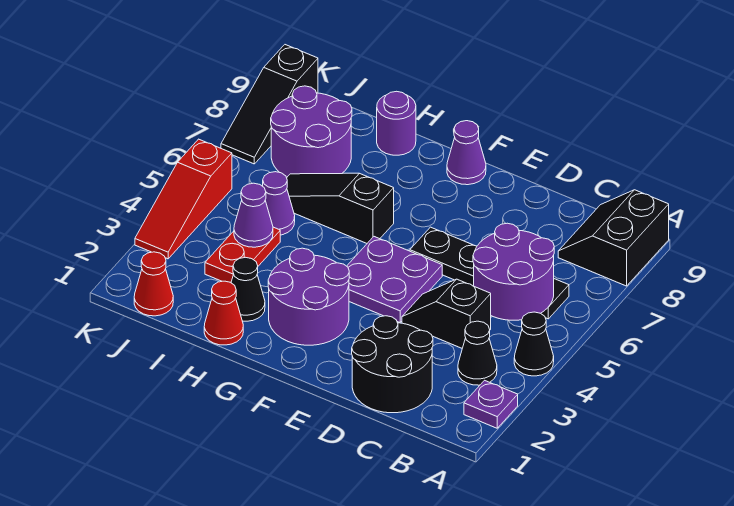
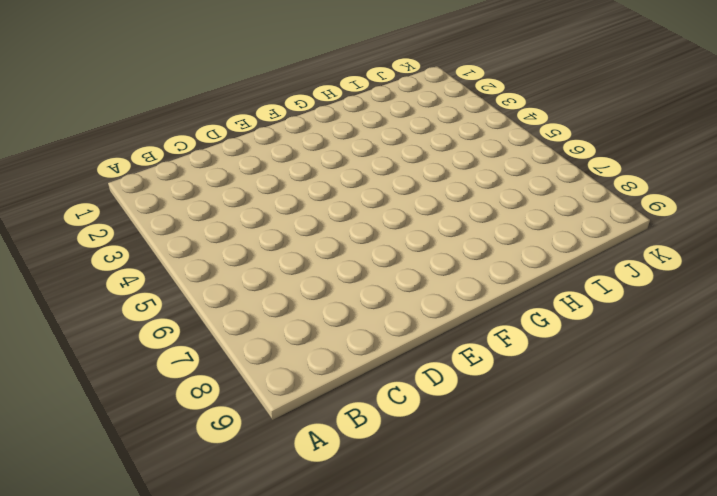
none -> purple plate A2 level 1
none -> black cone A4 level 1
none -> black slope A8:B9 level 1 top A

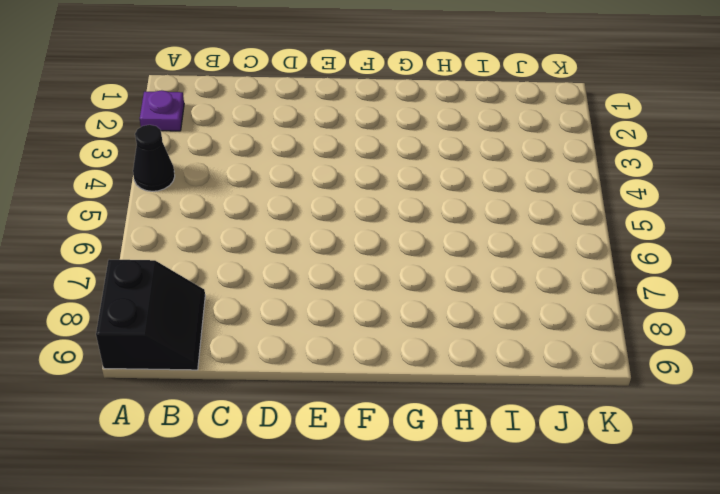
none -> black cone B3 level 1
none -> black plate B6:E6 level 1
none -> black round brick C1:D2 level 1

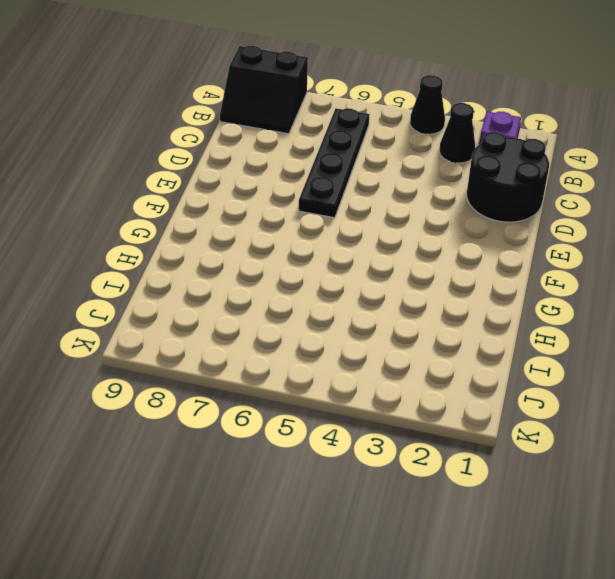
none -> black slope C4:D4 level 1 top C
none -> purple plate E4:F5 level 1
none -> purple round brick F2:G3 level 1

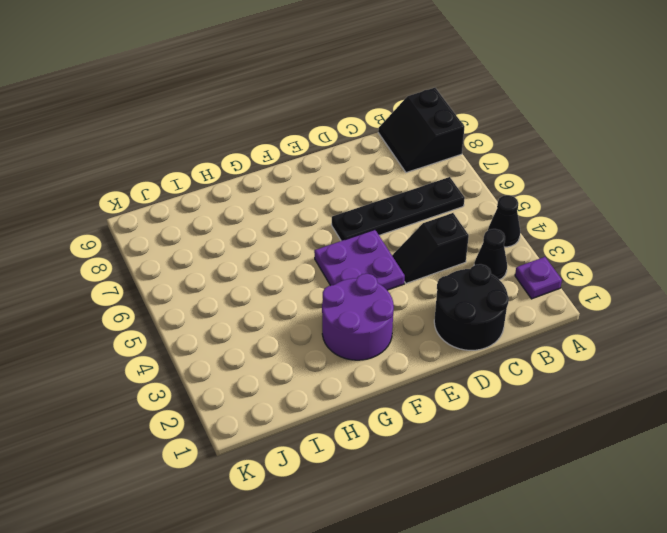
none -> purple cone F9 level 1
none -> black slope G6:I6 level 1 top G
none -> red cone H1 level 1

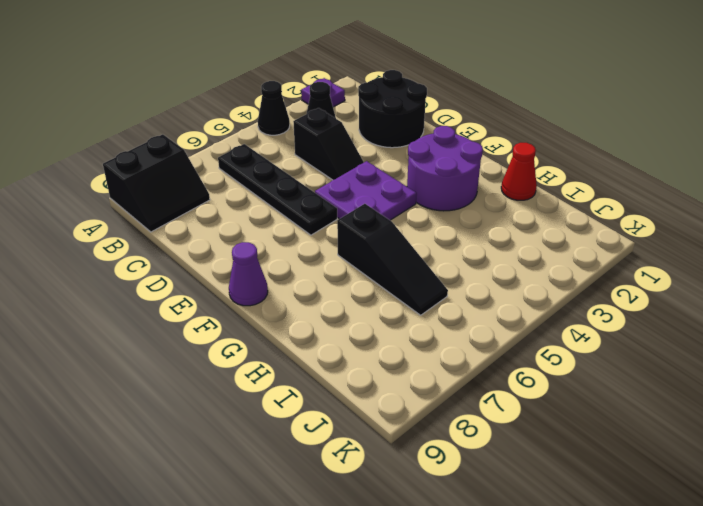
none -> black cone H2 level 1
none -> purple round brick H9 level 1
none -> red plate I3:I4 level 1

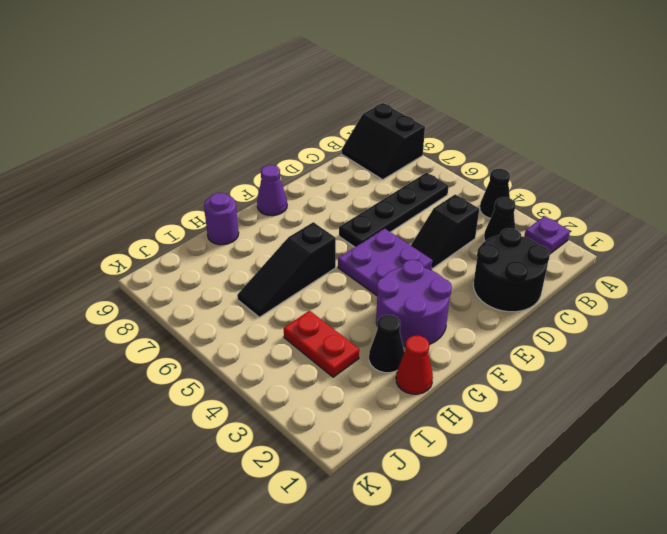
none -> purple cone I5 level 1
none -> purple round brick I7:J8 level 1
none -> red cone J1 level 1

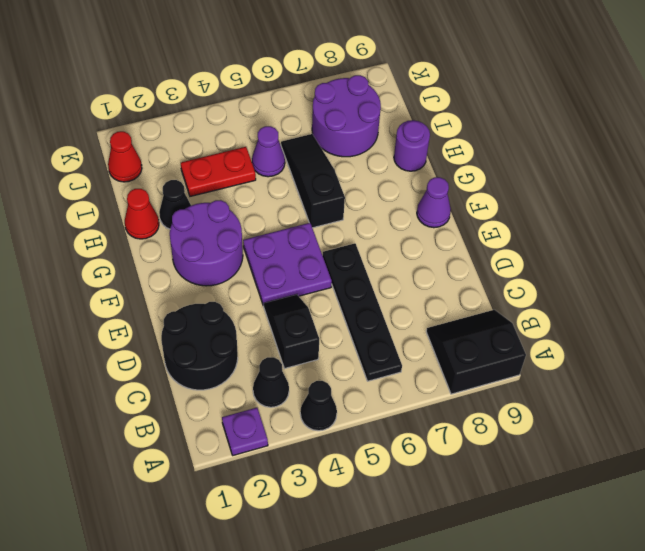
none -> red slope K3:K5 level 1 top 5
none -> black slope K7:K9 level 1 top 9
none -> purple round brick B5:C6 level 2

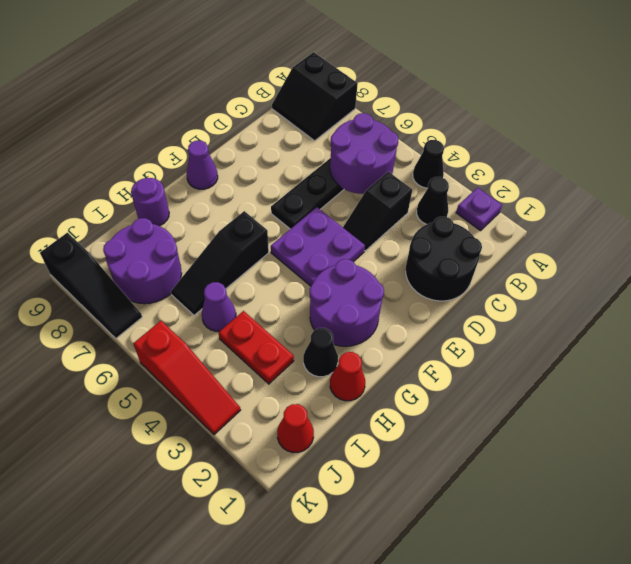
none -> purple cone I4 level 2

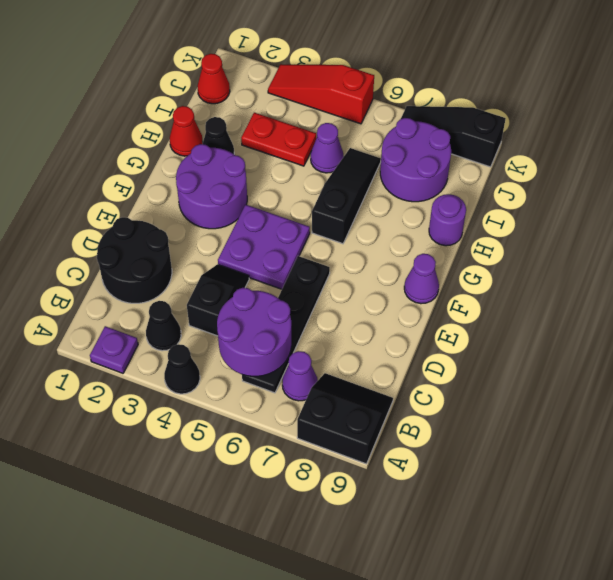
purple cone B7 level 1 -> purple cone I4 level 2

